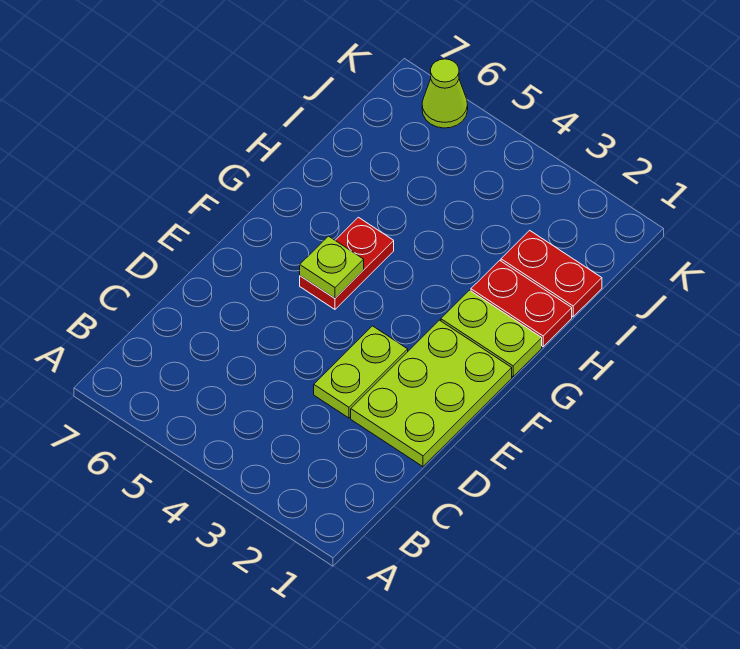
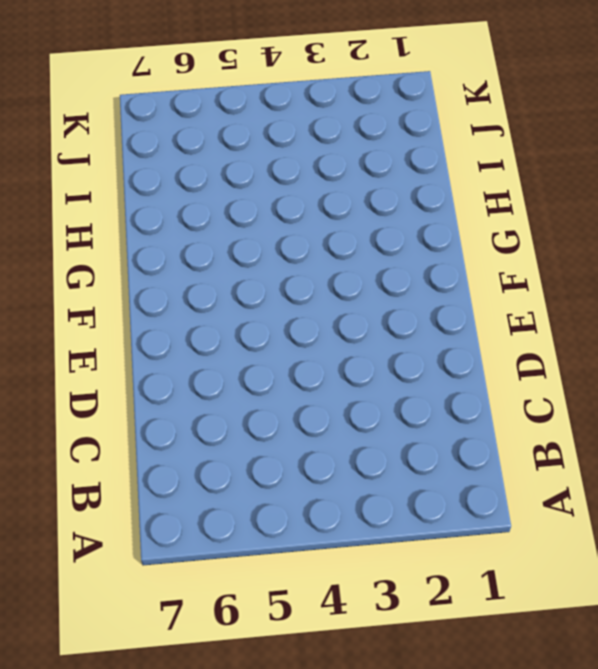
none -> lime plate D1:F2 level 1
none -> lime plate D3:E3 level 1

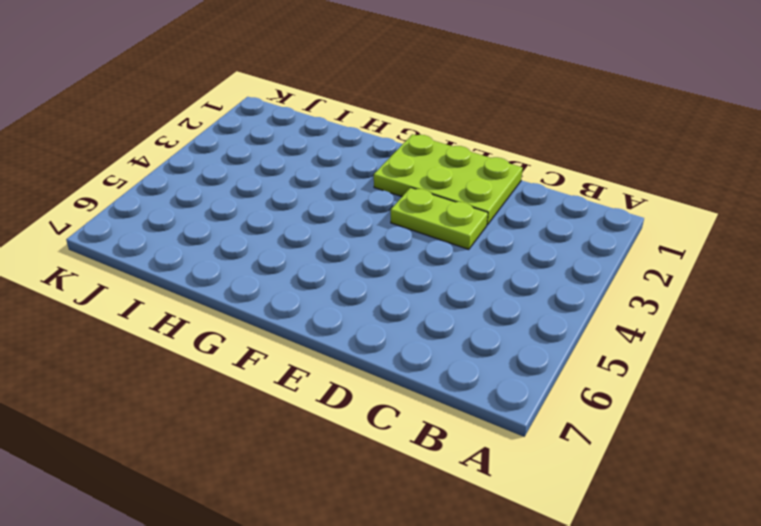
none -> red plate F5:G5 level 1
none -> lime plate G1:G2 level 1

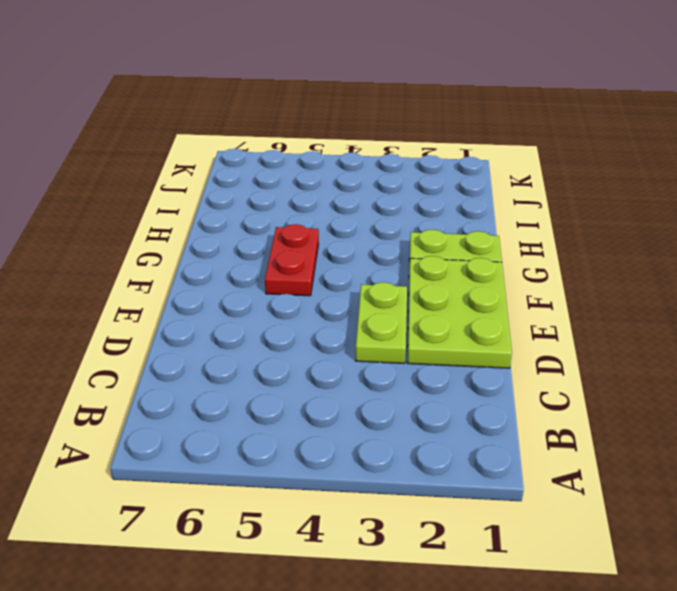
none -> red plate H1:H2 level 1
none -> red plate I1:I2 level 1

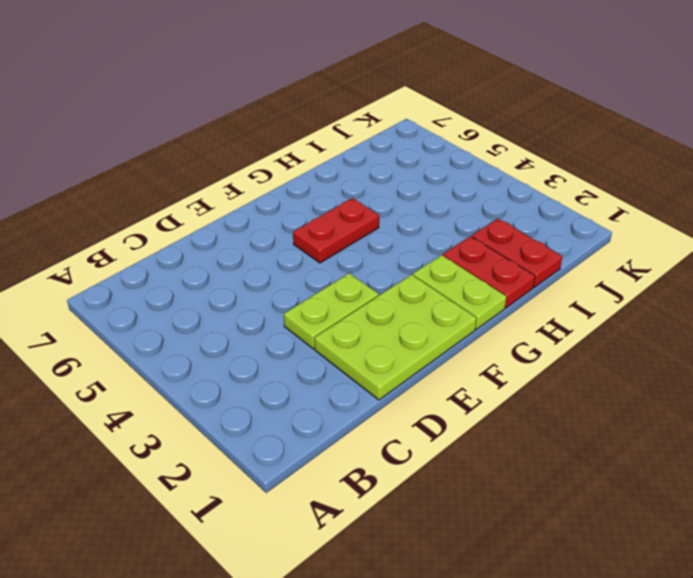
none -> lime cone K6 level 1
none -> lime plate F5 level 2

